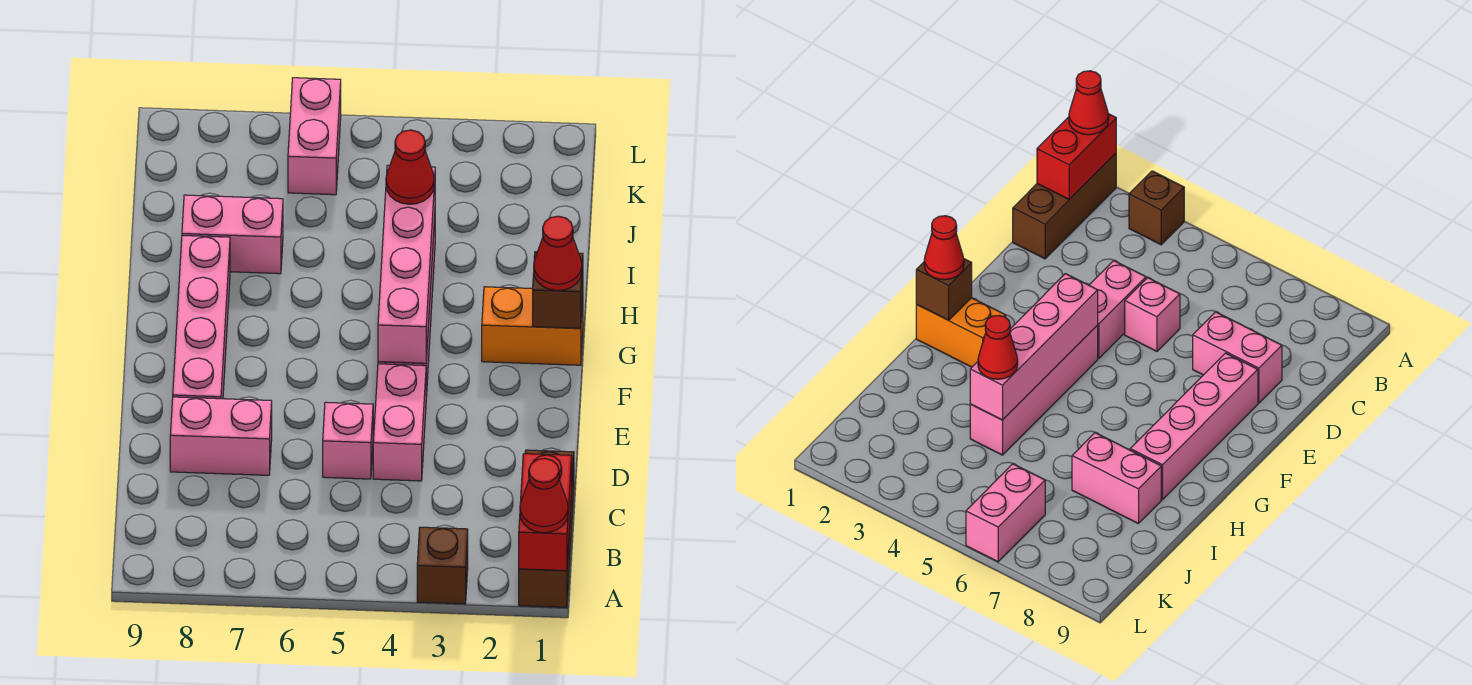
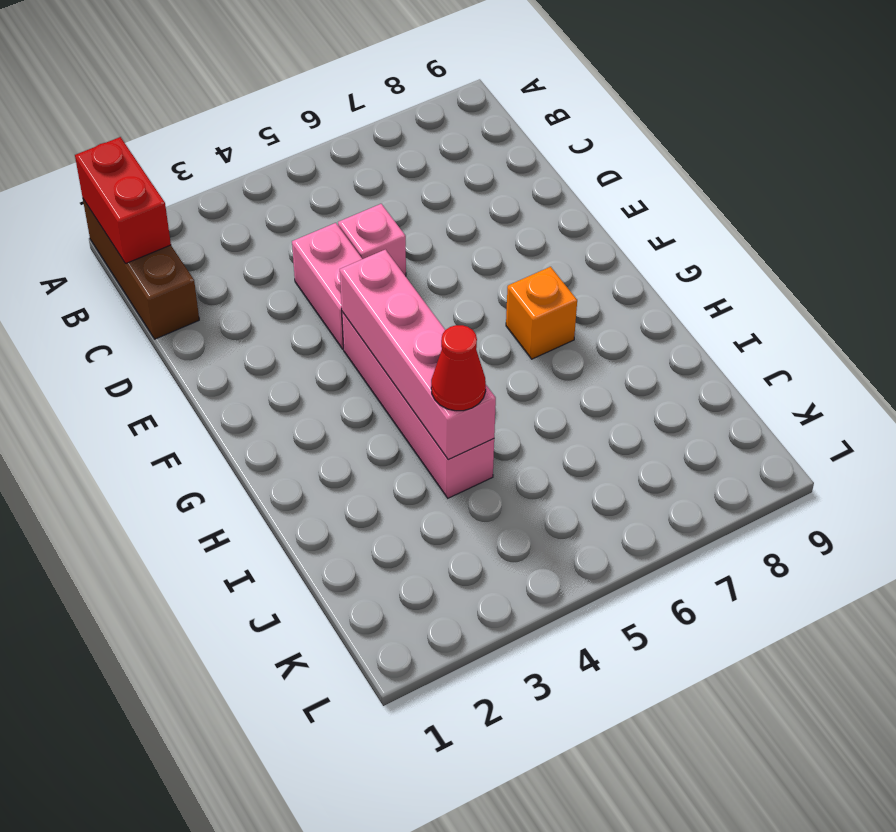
orange brick G7 level 1 -> none
none -> brown brick A3 level 1
none -> pink brick D7:D8 level 1
none -> pink brick E8:H8 level 1

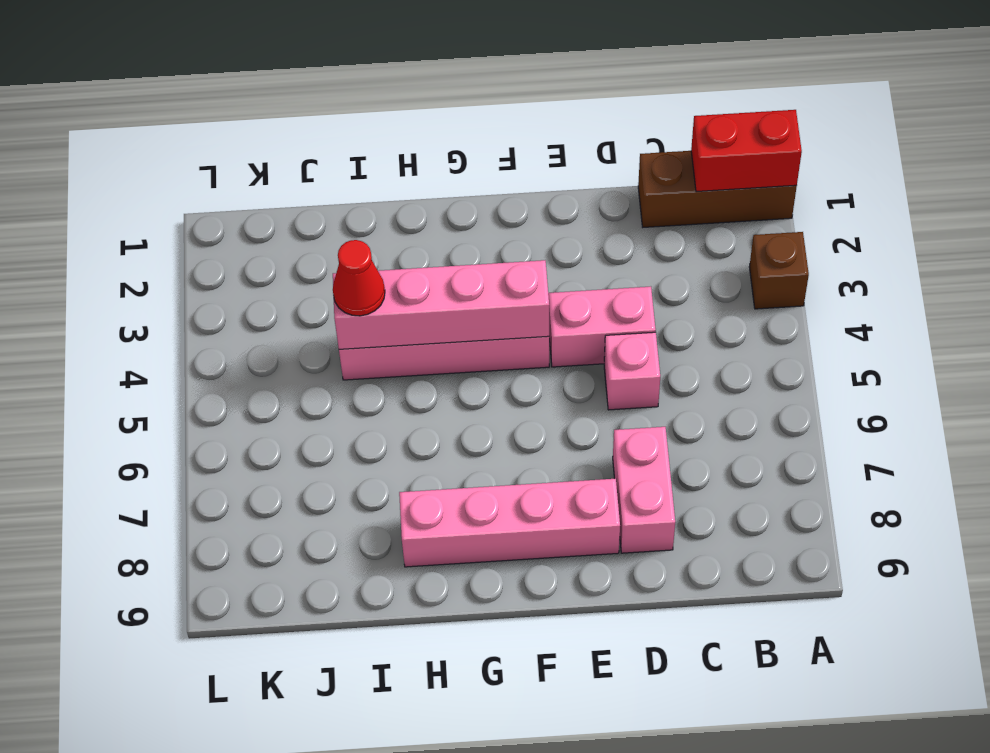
none -> orange brick G1:G2 level 1
none -> pink brick I7:I8 level 1
none -> pink brick K6:L6 level 1

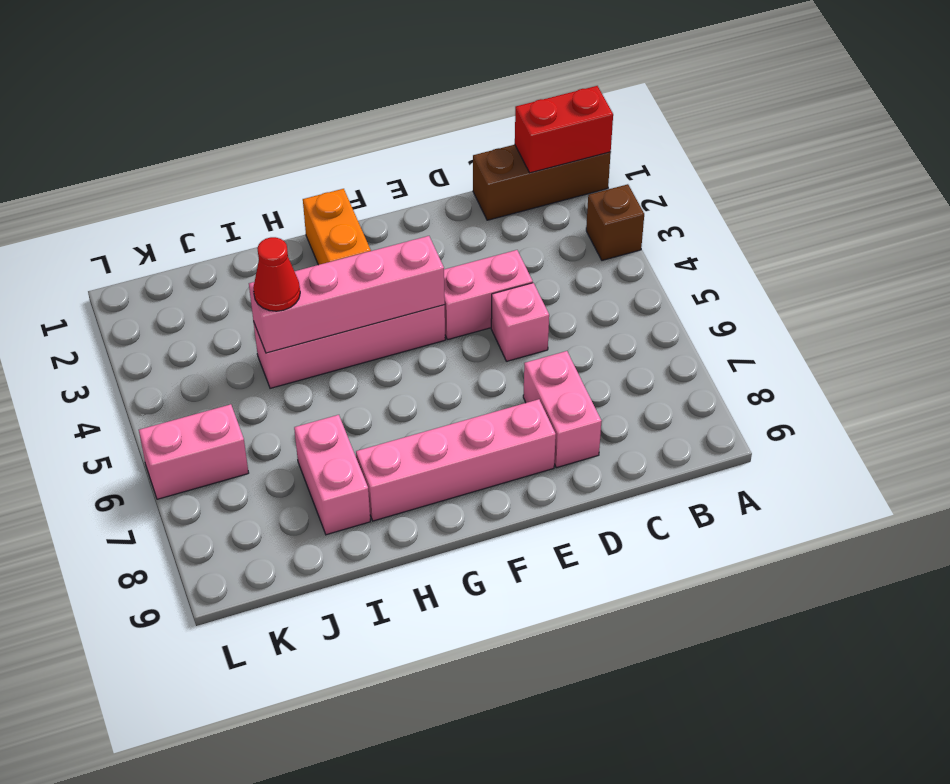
none -> brown brick G1 level 2
none -> red cone A1 level 3
none -> red cone G1 level 3

